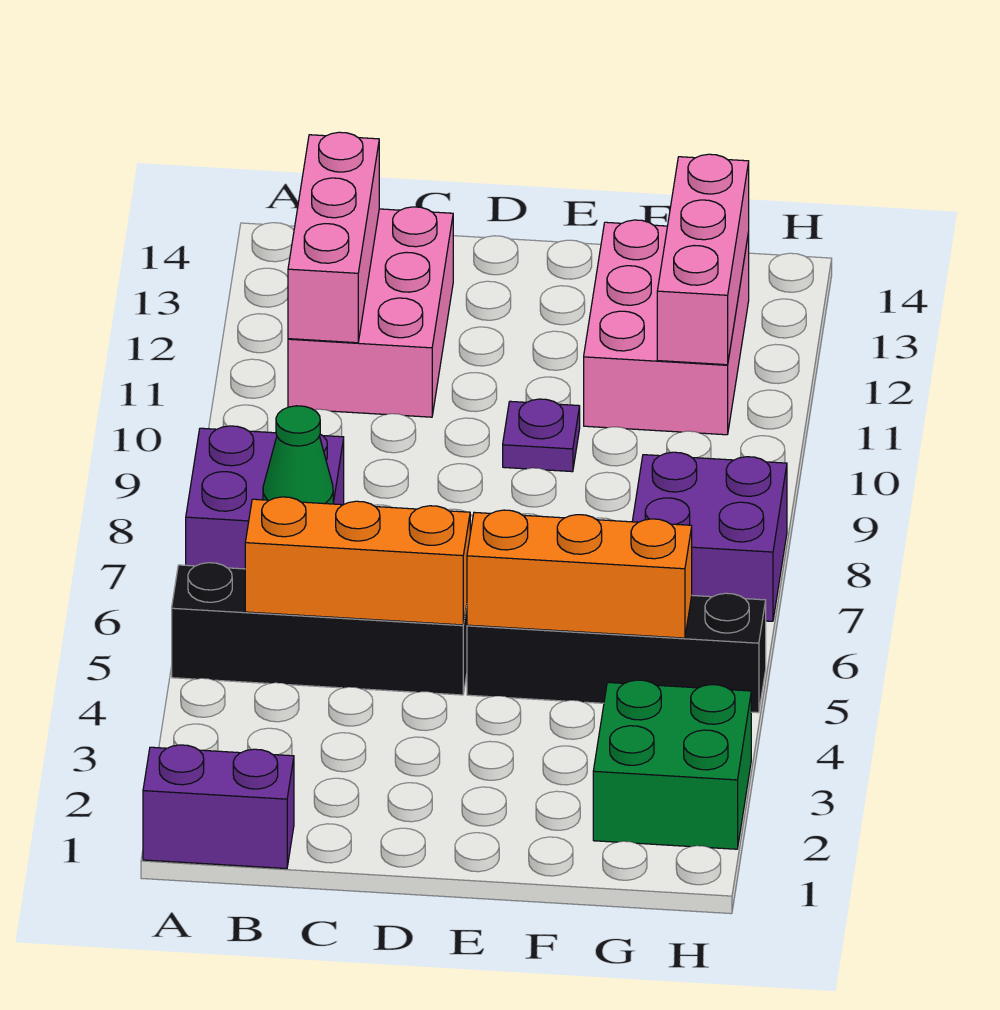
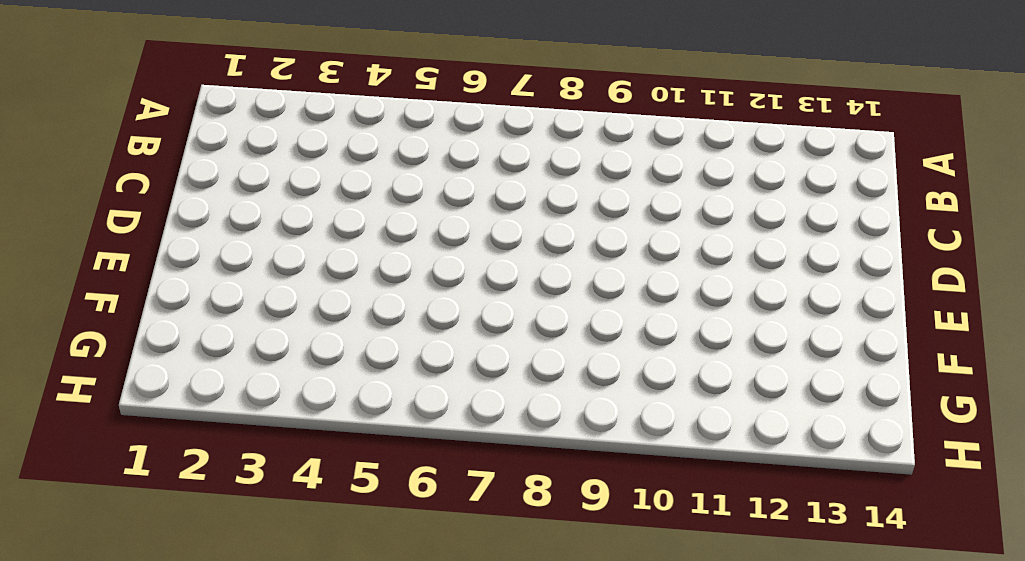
none -> purple brick A1:B1 level 1
none -> black brick A5:D5 level 1
none -> purple brick A7:B8 level 1

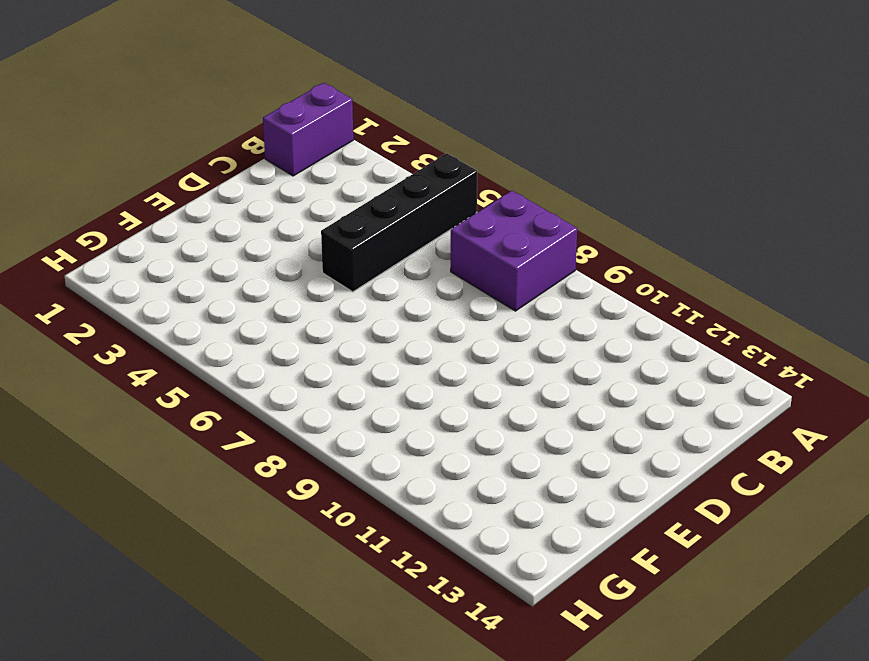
none -> pink brick B11:C13 level 1
none -> black brick E5:H5 level 1
none -> purple plate E10 level 1

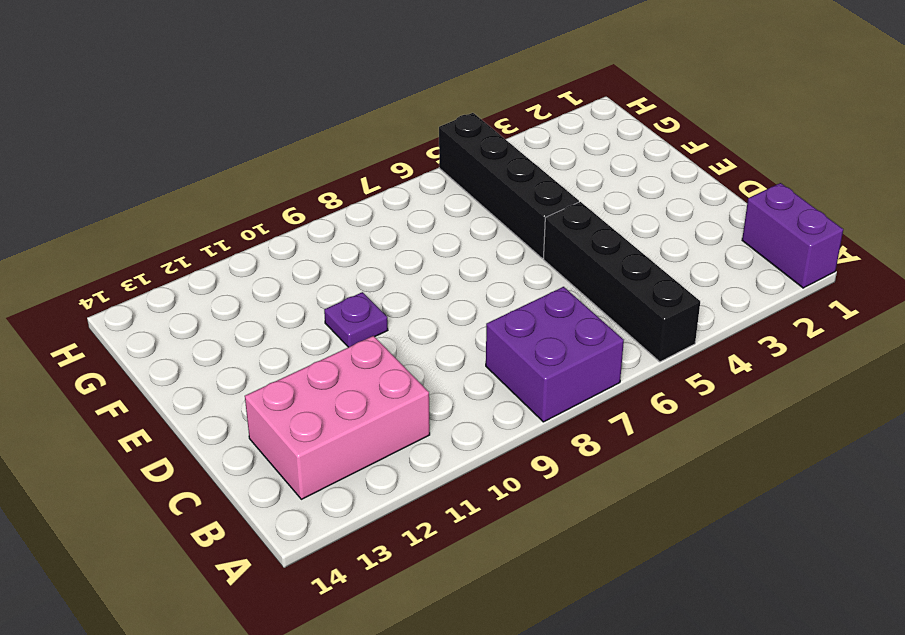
none -> pink brick F11:G13 level 1
none -> green brick G2:H3 level 1
none -> purple brick G7:H8 level 1

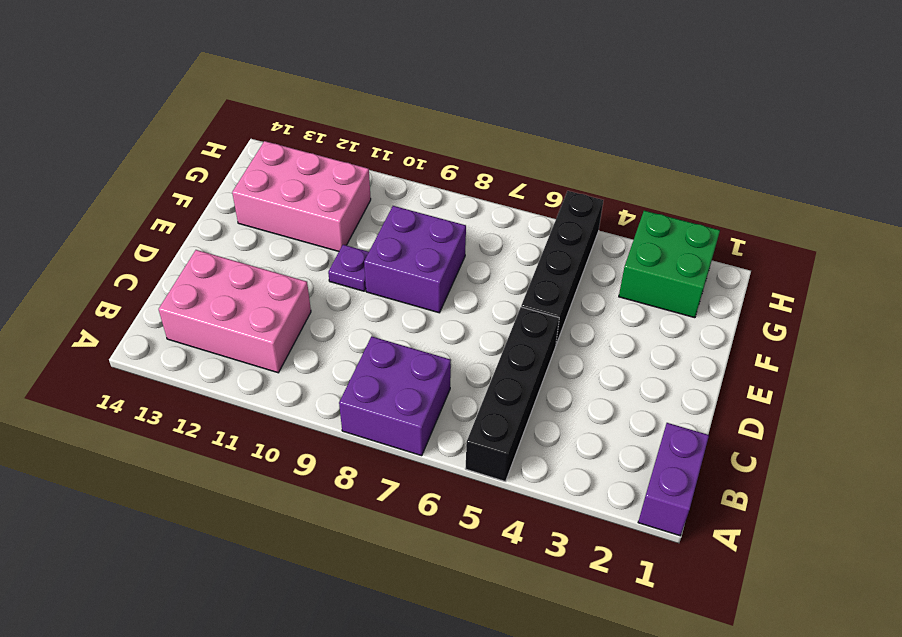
purple brick E8:F9 level 1 -> purple brick G7:H8 level 1
none -> orange brick B5:D5 level 2
none -> green cone B7 level 2
none -> pink brick B11:B13 level 2

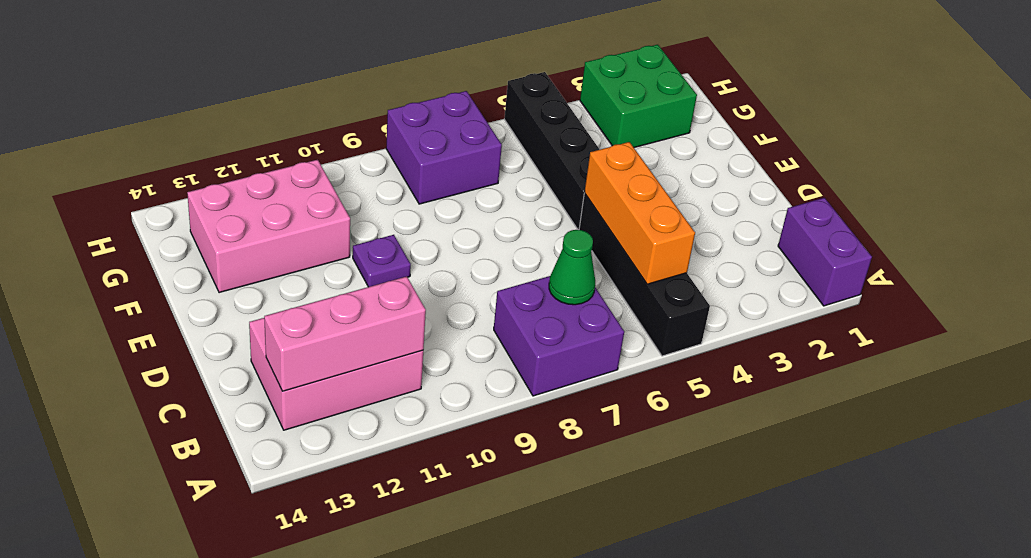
none -> orange brick E5:G5 level 2
none -> pink brick G11:G13 level 2

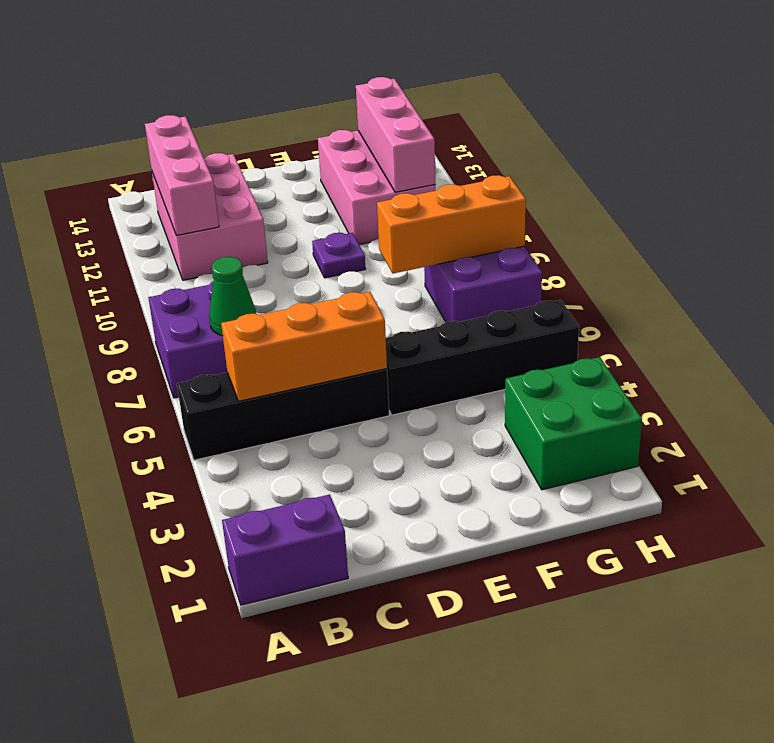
orange brick F8:H8 level 2 -> orange brick E5:G5 level 2

